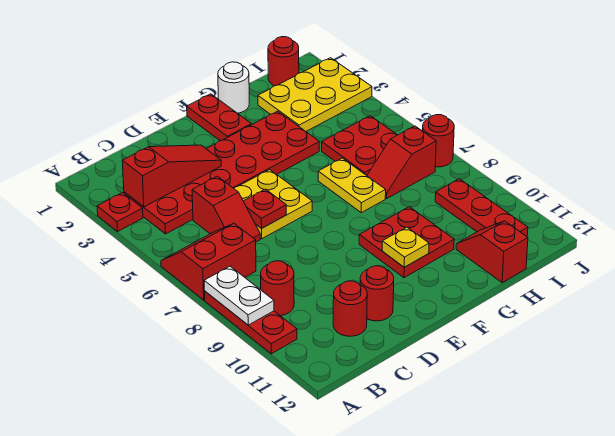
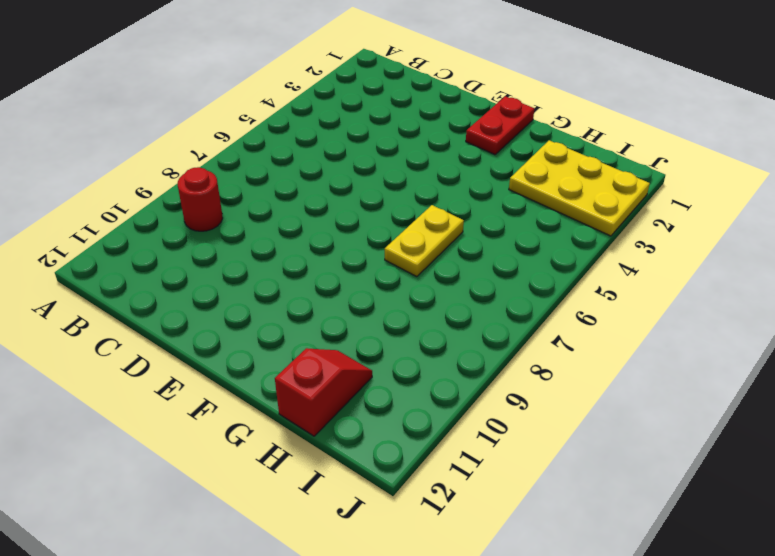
none -> red plate A3 level 1
none -> red slope A6:B7 level 1 top 7
none -> red plate A8:A10 level 1

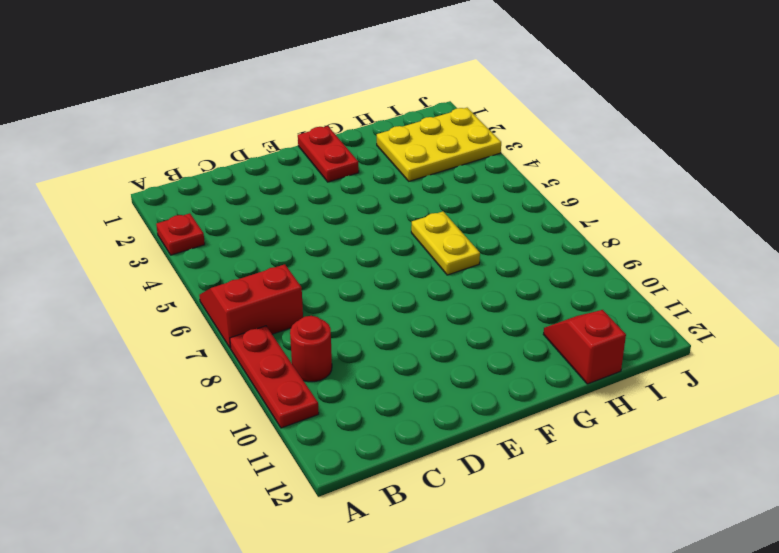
none -> red plate B3:G4 level 1
none -> red slope C5:C6 level 1 top 5
none -> red round brick C11 level 1

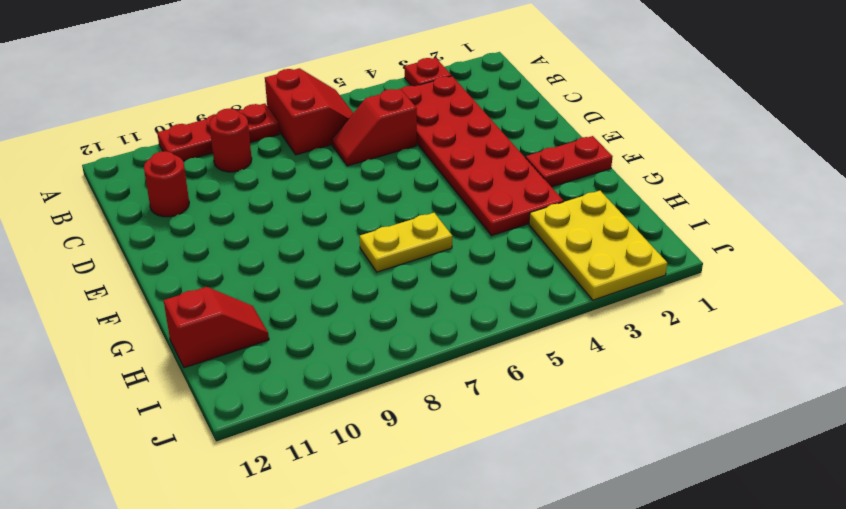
none -> yellow plate D5:E6 level 1
none -> red round brick D11 level 1
none -> red plate F9:G10 level 1

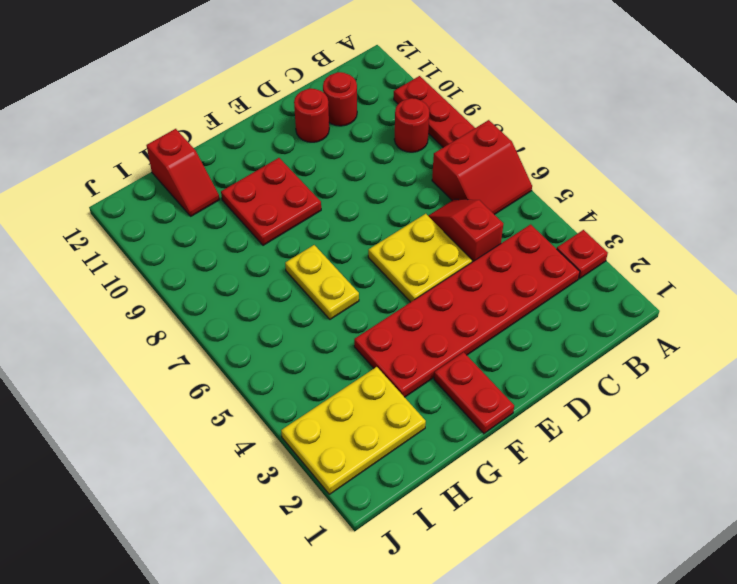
none -> white round brick G1 level 1
none -> red plate H5:I6 level 1
none -> red slope H7:I7 level 1 top I

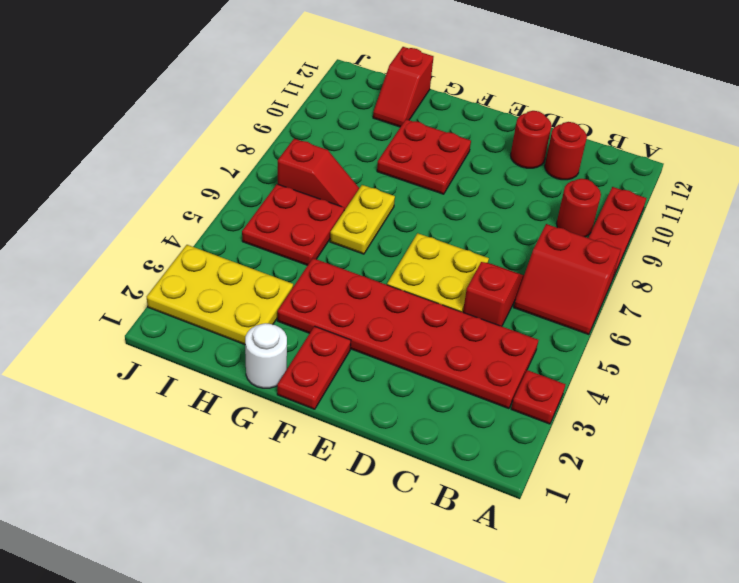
none -> red round brick I1 level 1
none -> red plate I9:I11 level 1
none -> red round brick J7 level 1

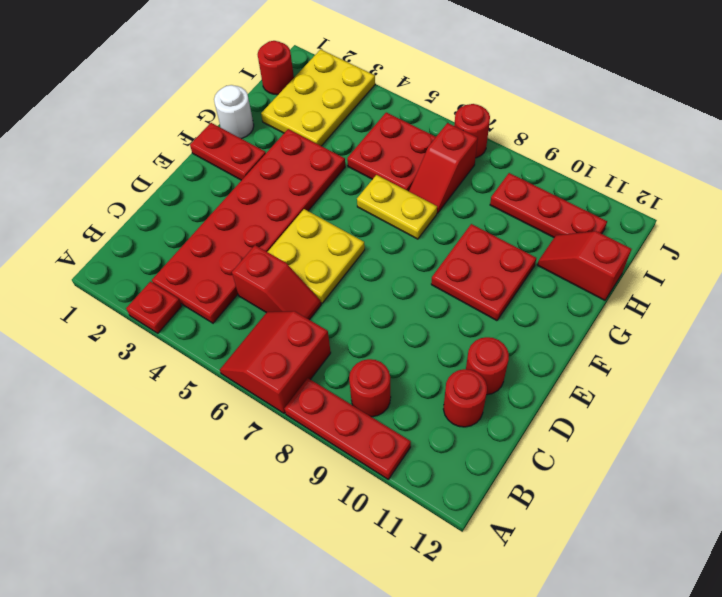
none -> white plate A8:A9 level 2
none -> red slope B3:D3 level 2 top B
none -> red plate D6 level 2

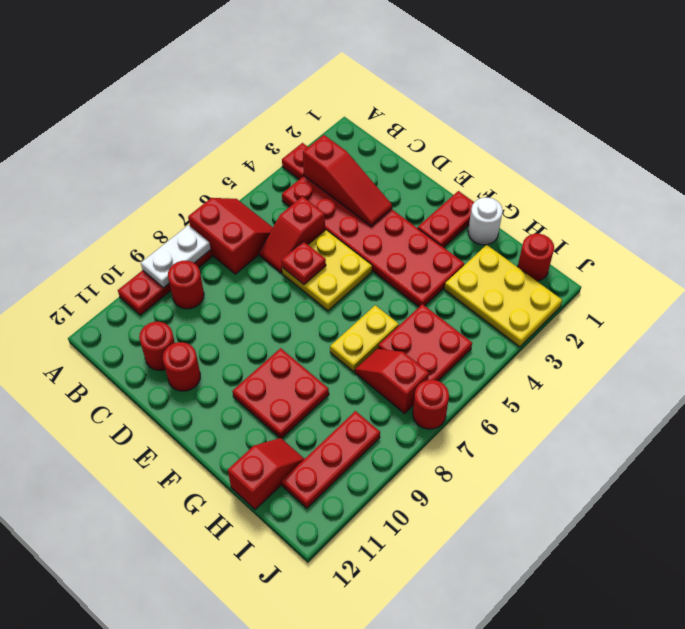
none -> yellow plate F10 level 2

